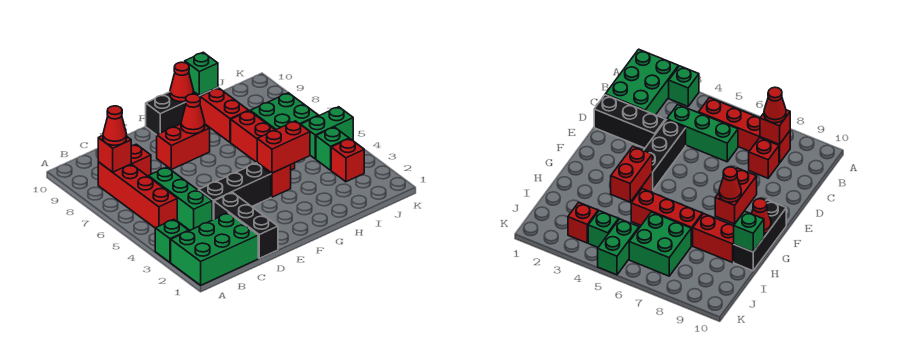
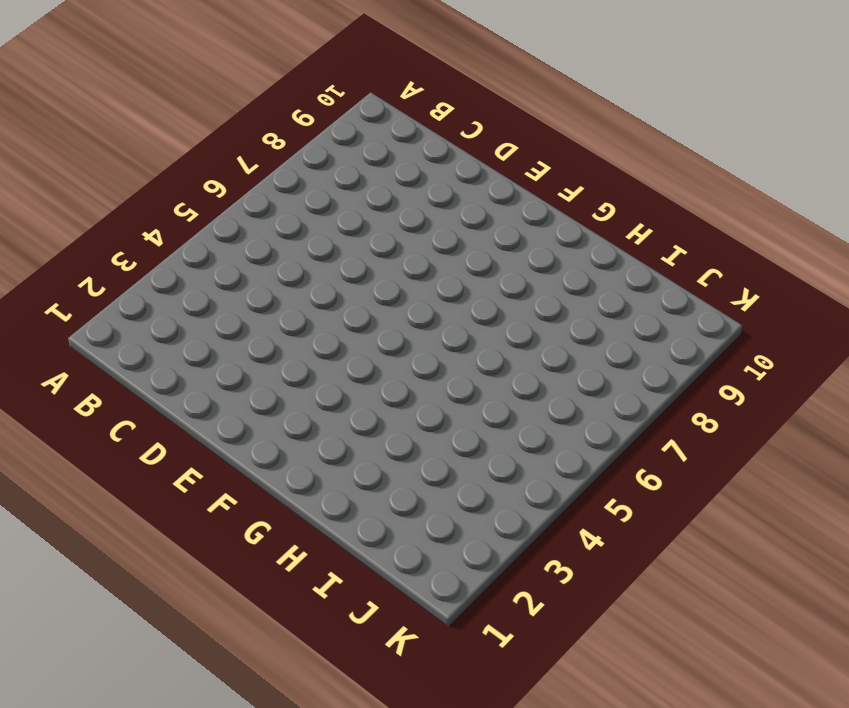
none -> green brick A1:C2 level 1
none -> green brick A3 level 1
none -> red brick B5:B8 level 1

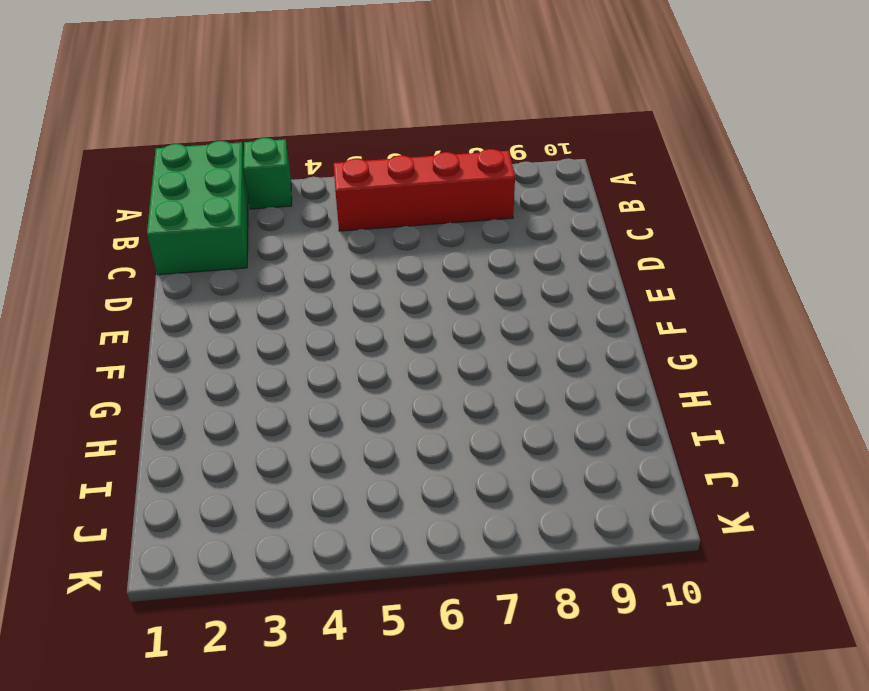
none -> green brick C4:C6 level 1
none -> red brick C8 level 1
none -> black brick D1:D3 level 1

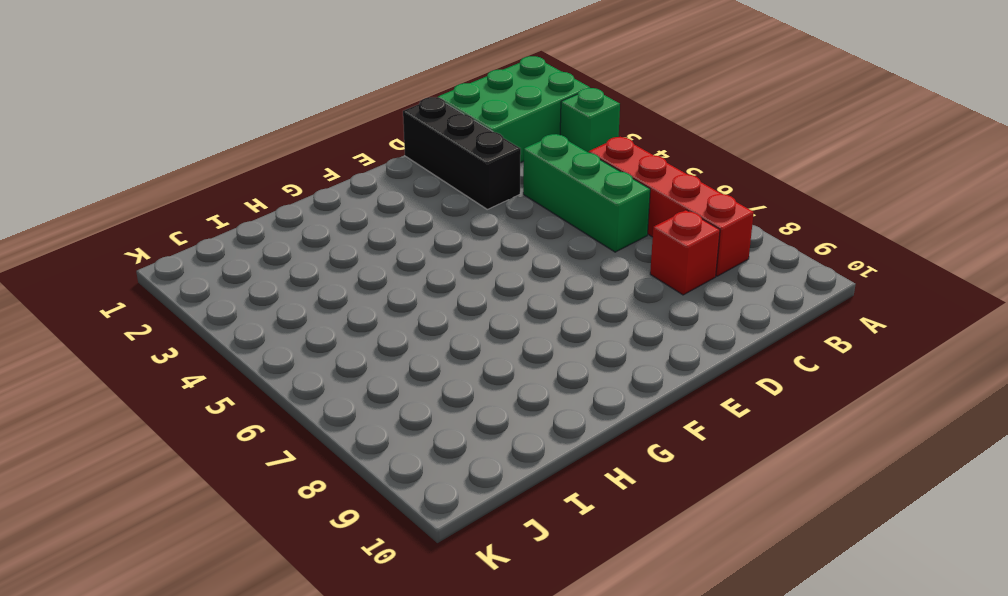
none -> black brick D4:F4 level 1
none -> red brick E8:F8 level 1
none -> black brick F10:H10 level 1

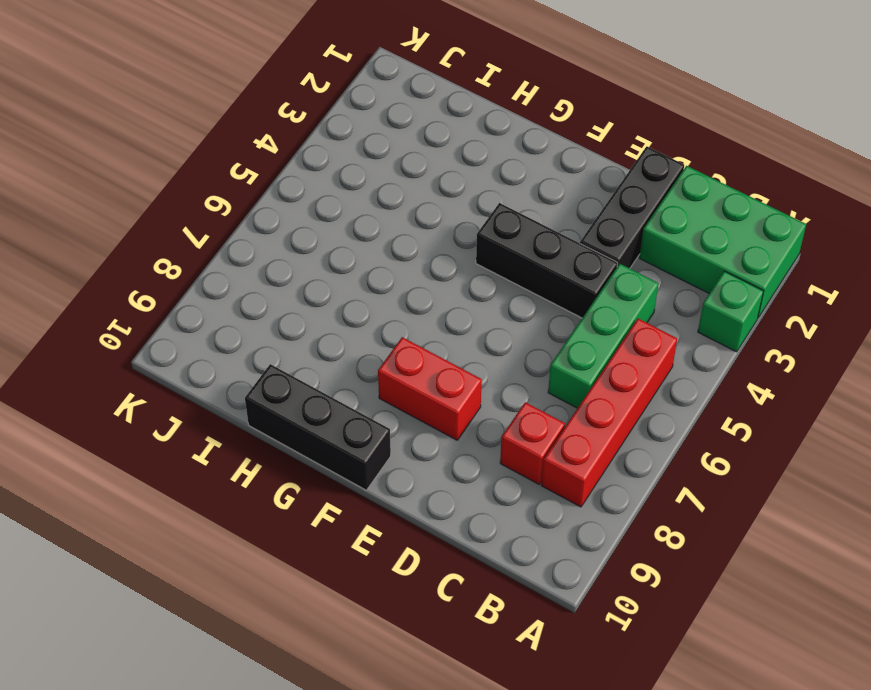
none -> red brick G4 level 1
none -> red brick H5:H7 level 1
none -> red brick H8:H9 level 1

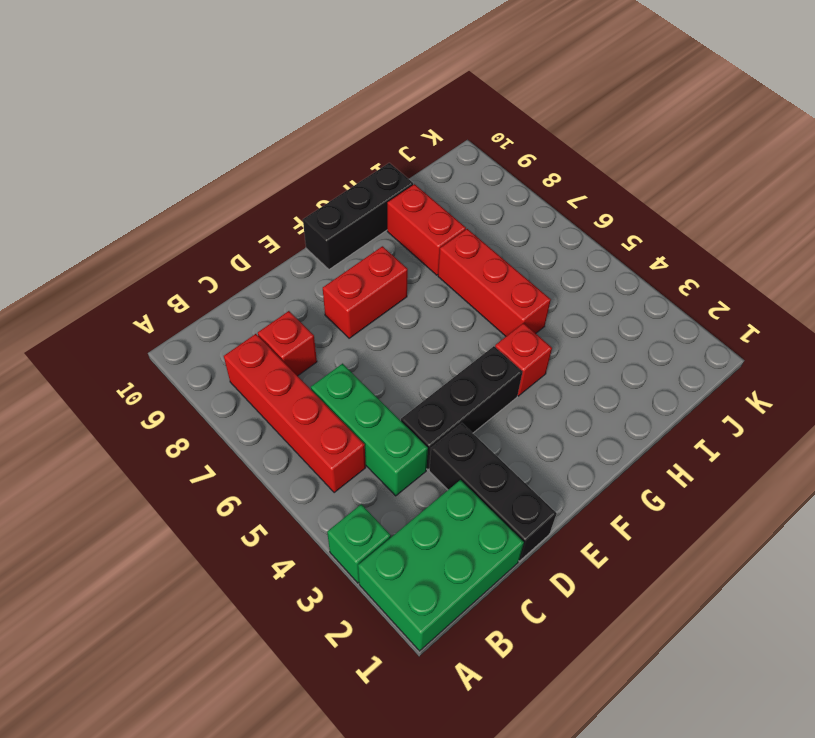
none -> green brick I6:J7 level 1
none -> red brick J3 level 1
none -> green brick J4 level 1

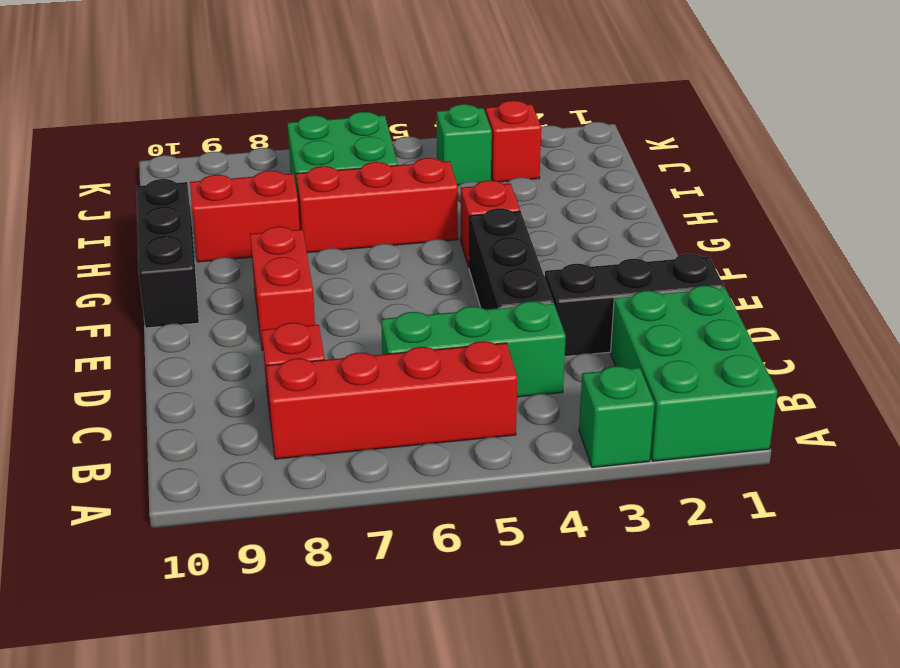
none -> green brick J5:K5 level 1
none -> red brick B8 level 2
none -> red cone F8 level 2

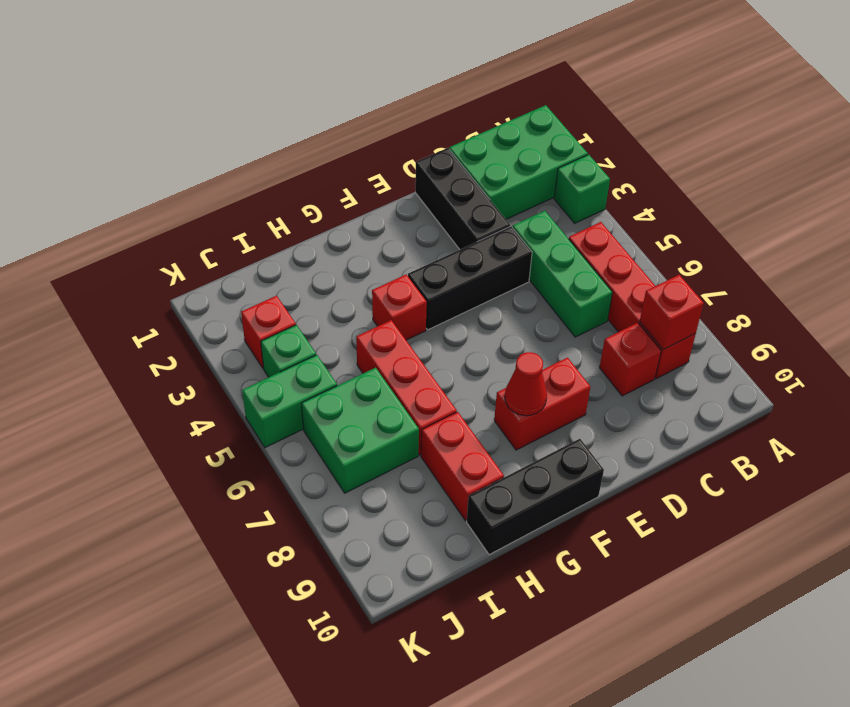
none -> red brick G4:H4 level 2
none -> red cone G10 level 2
none -> green brick H10 level 2

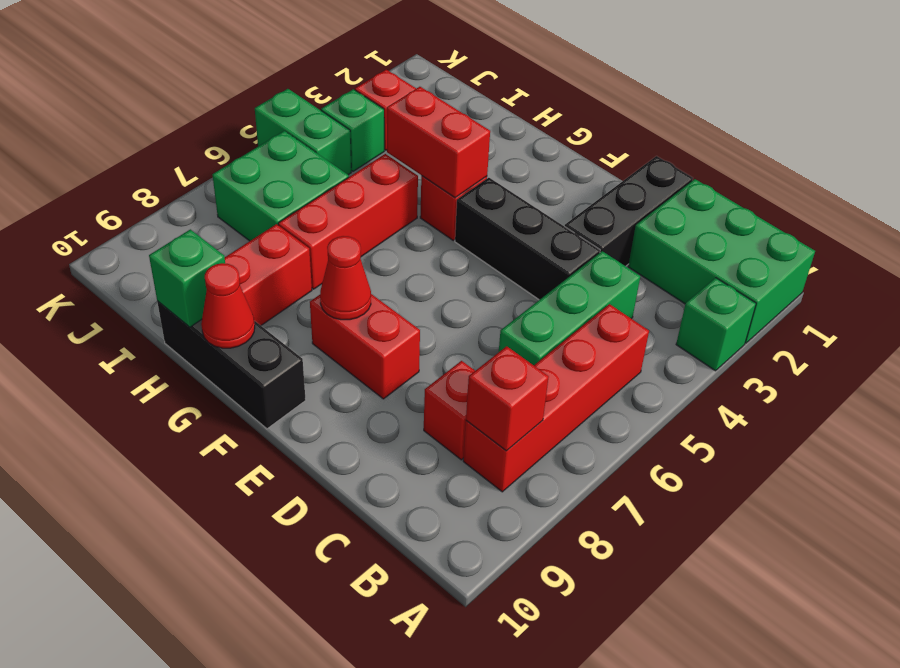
none -> red cone B8 level 3

